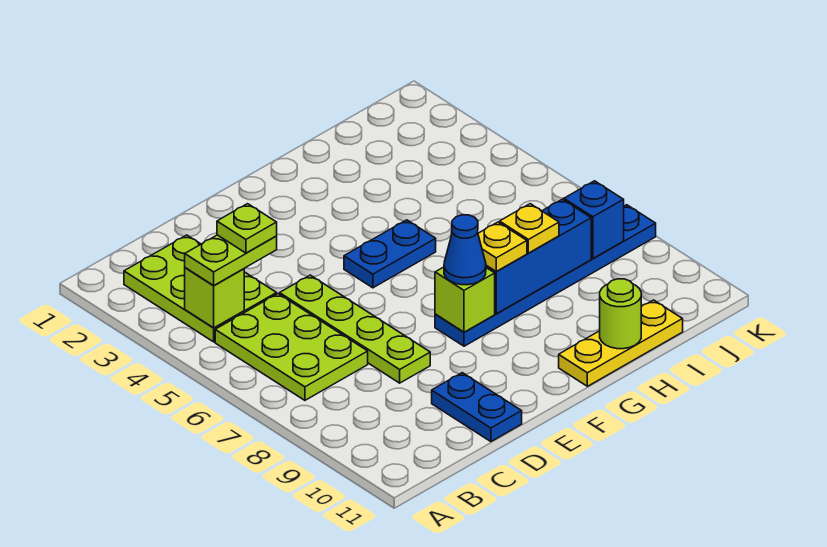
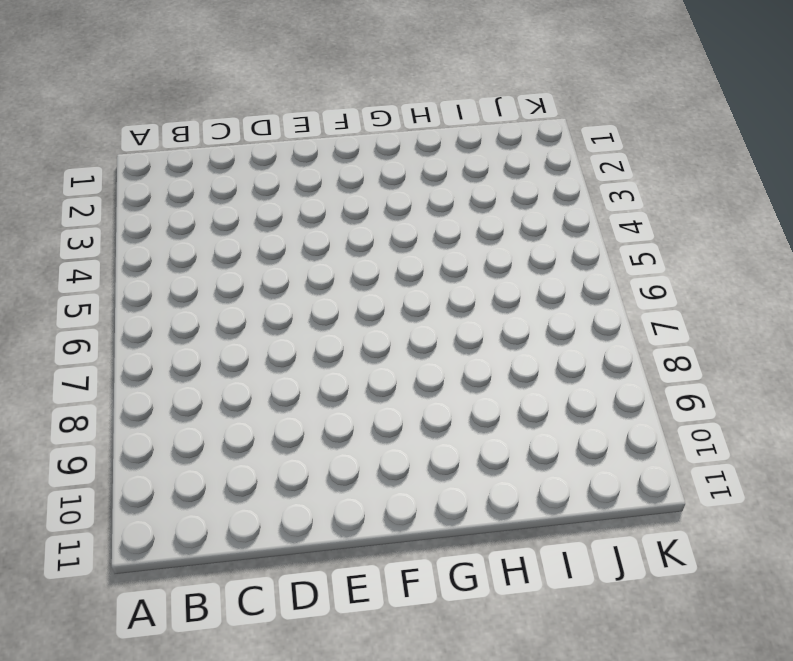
none -> lime plate B2:C4 level 1
none -> lime plate B5:C7 level 1
none -> lime plate D5:D8 level 1

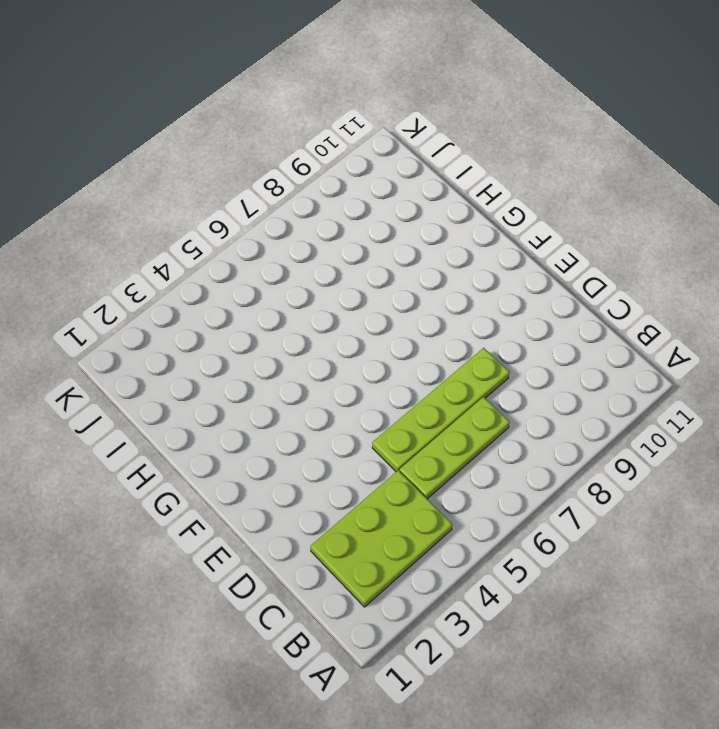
lime plate C5:C7 level 1 -> lime plate B5:C7 level 1
none -> blue plate D10:D11 level 1
none -> blue plate F5:G5 level 1
none -> blue plate F8:K8 level 1

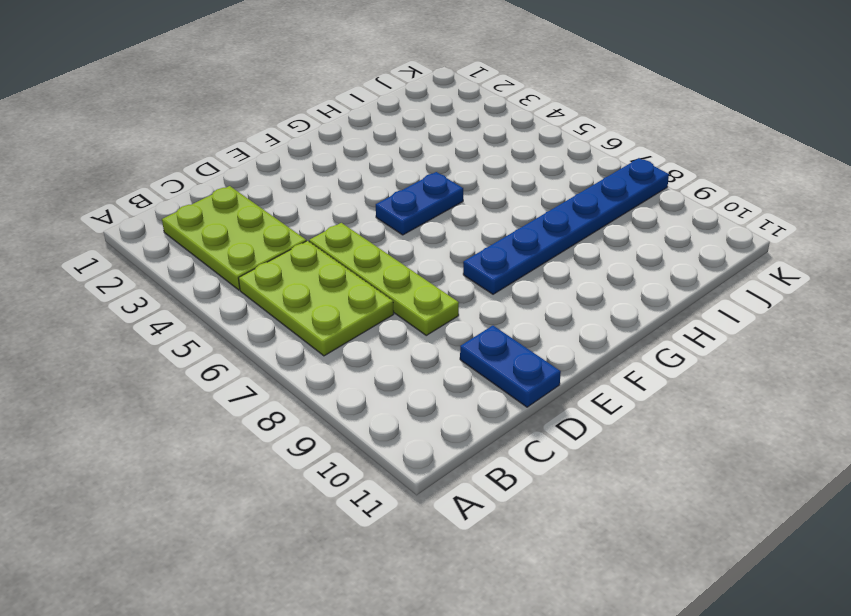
none -> yellow plate G11:I11 level 1
none -> lime brick B4 level 2
none -> lime brick F8 level 2

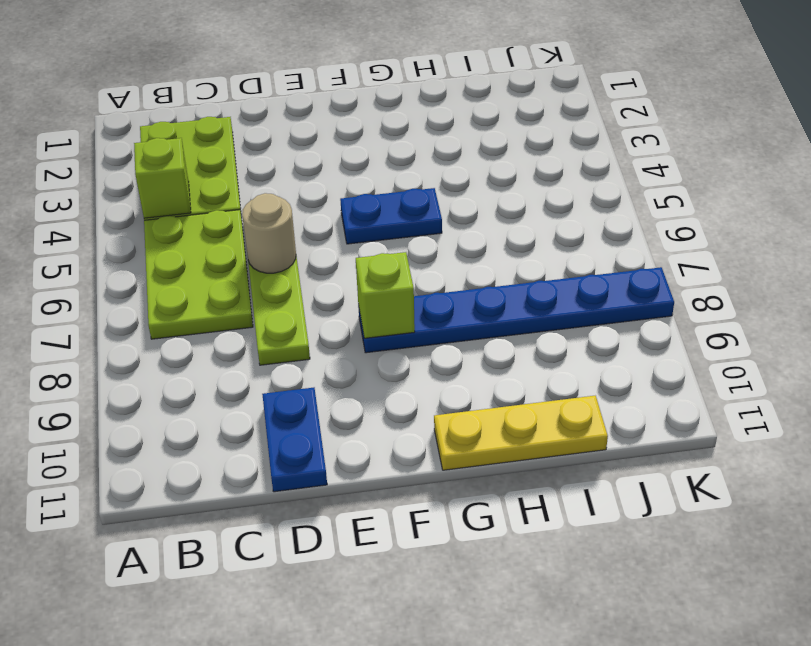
tan round brick D6 level 2 -> none
none -> blue brick G8:I8 level 2
none -> lime round brick H11 level 2
none -> blue brick J8 level 2

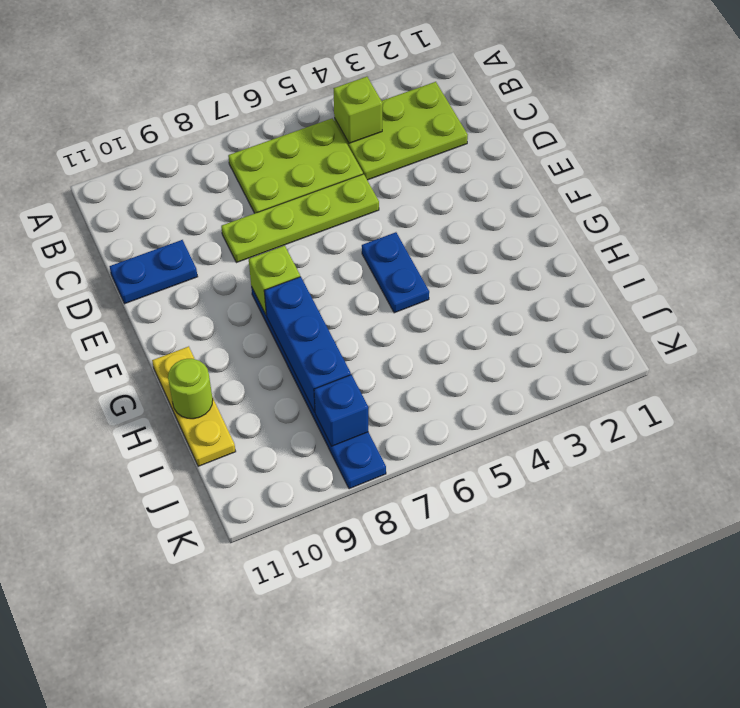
none -> lime plate B4:C4 level 3
none -> blue cone F8 level 3
none -> yellow plate G8 level 3

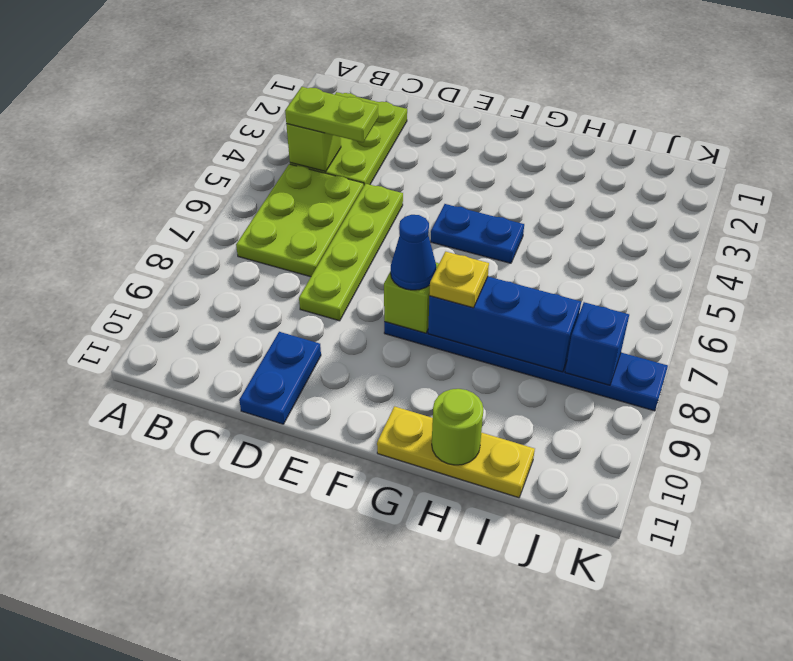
none -> yellow plate H8 level 3
none -> lime plate C4 level 4

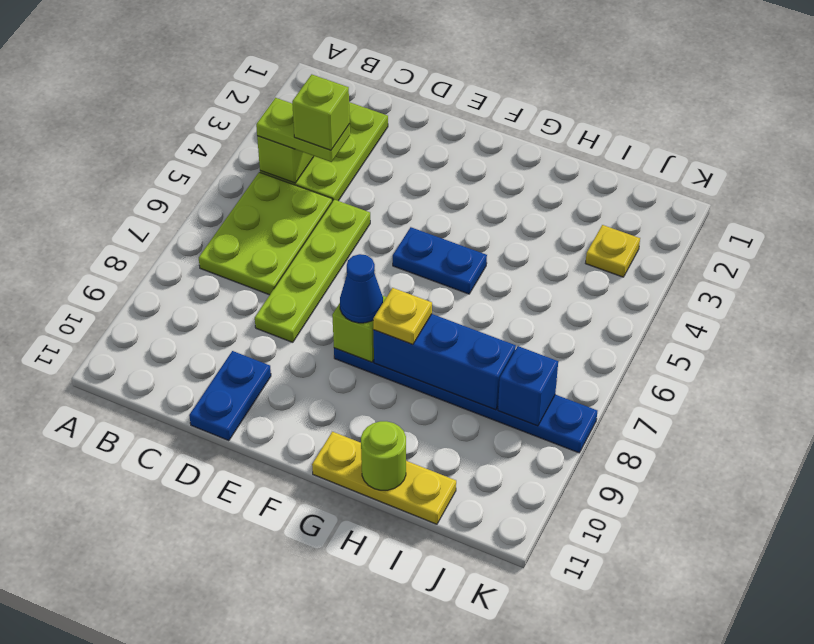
lime brick C4 level 4 -> lime plate C4 level 4
yellow plate J3 level 1 -> yellow plate H8 level 3

